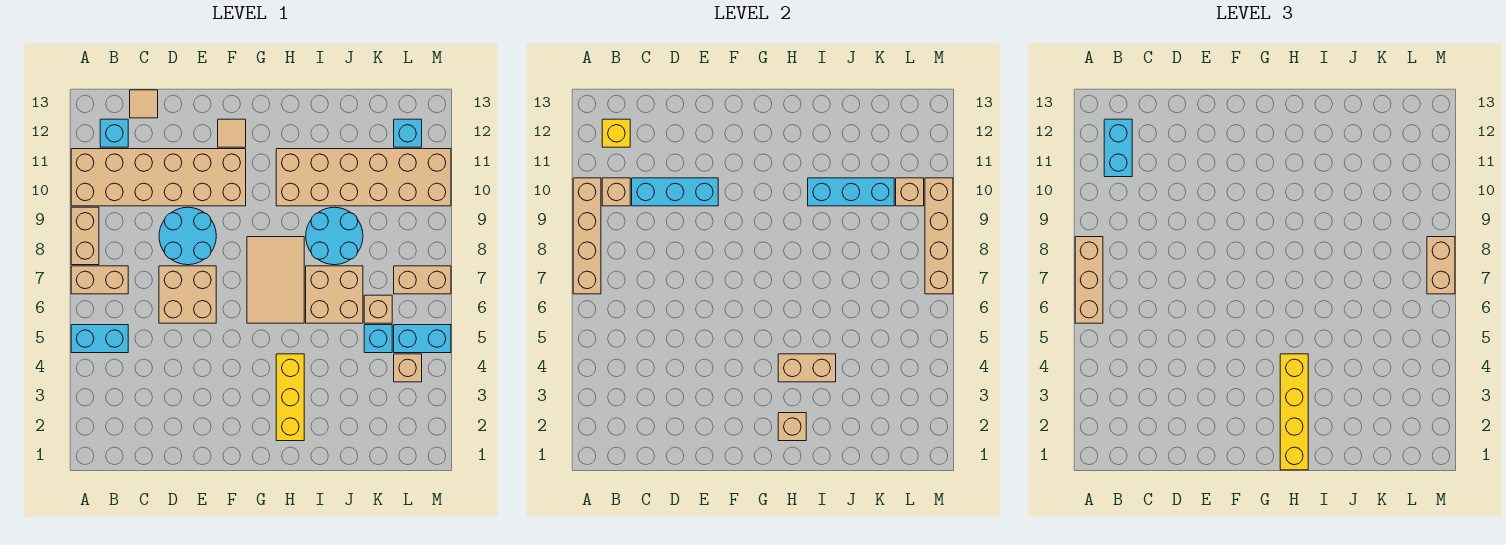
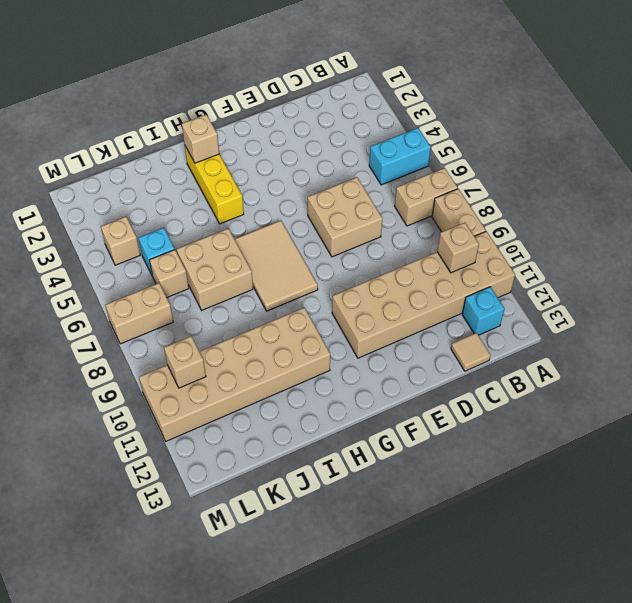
none -> cyan round brick D8:E9 level 1
none -> tan tile F12 level 1
none -> cyan round brick I8:J9 level 1
none -> cyan brick L5:M5 level 1

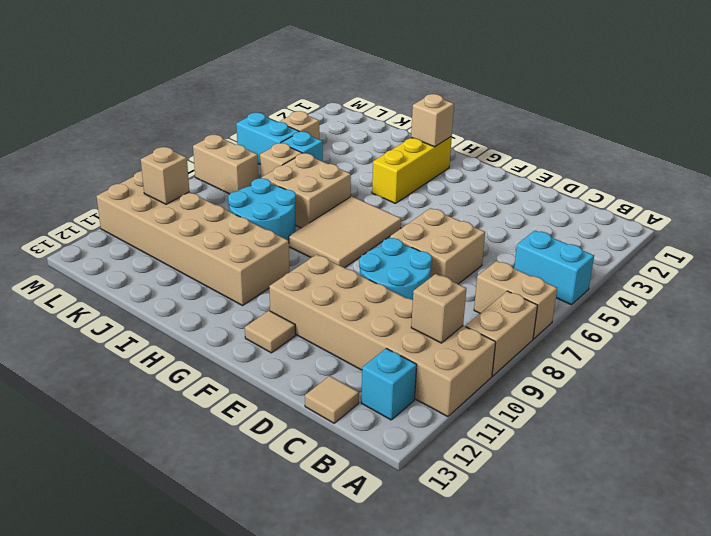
none -> cyan brick L12 level 1
none -> tan brick A7:A10 level 2
none -> yellow brick B12 level 2
none -> cyan brick C10:E10 level 2

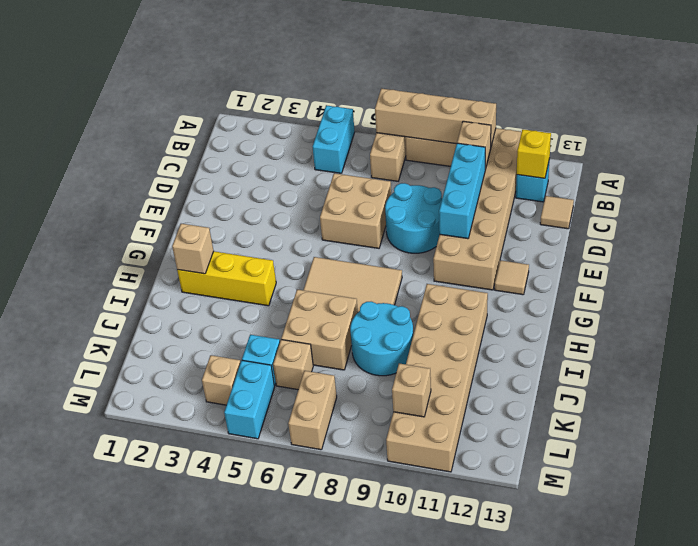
none -> cyan brick L12 level 1
none -> tan brick H4:I4 level 2
none -> cyan brick I10:K10 level 2
none -> tan brick M7:M10 level 2

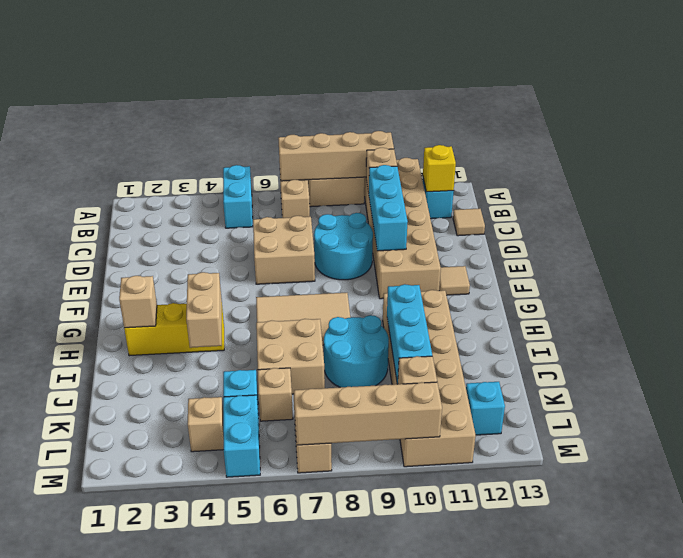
none -> tan brick A6:A8 level 3
none -> cyan brick B11:B12 level 3
none -> yellow brick H1:H4 level 3
none -> tan brick M7:M8 level 3

